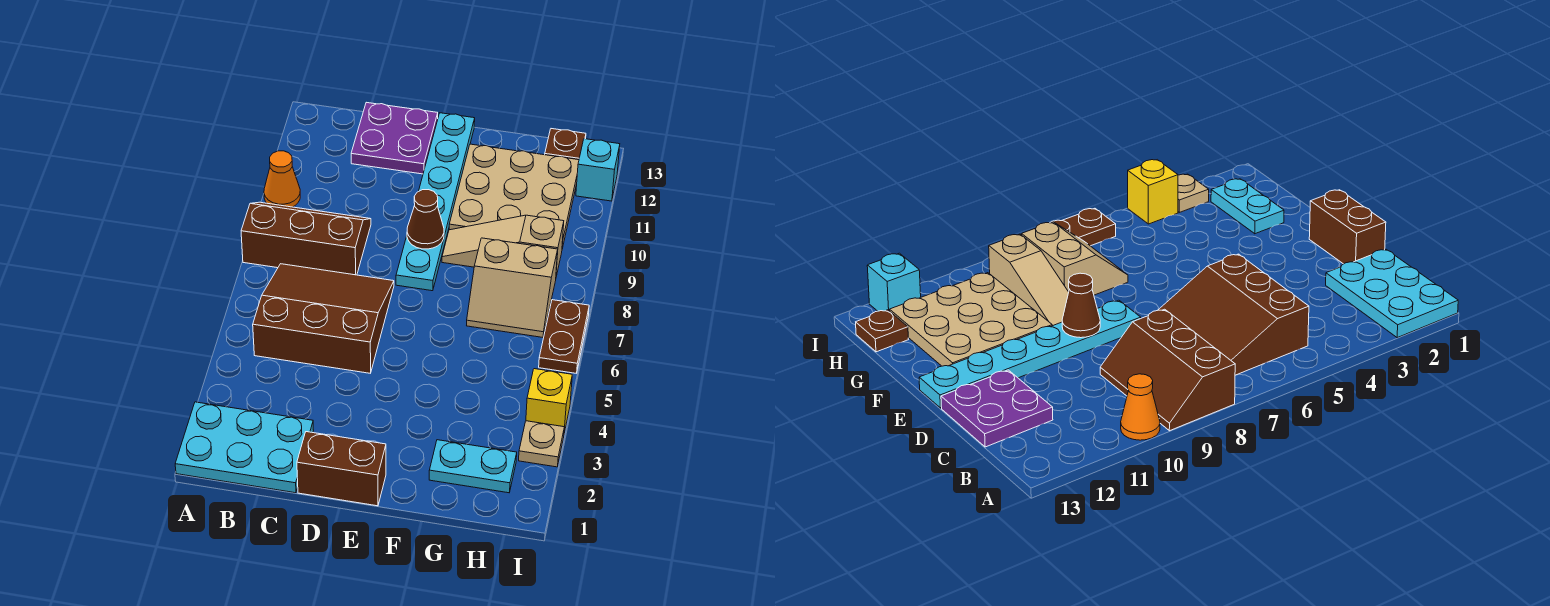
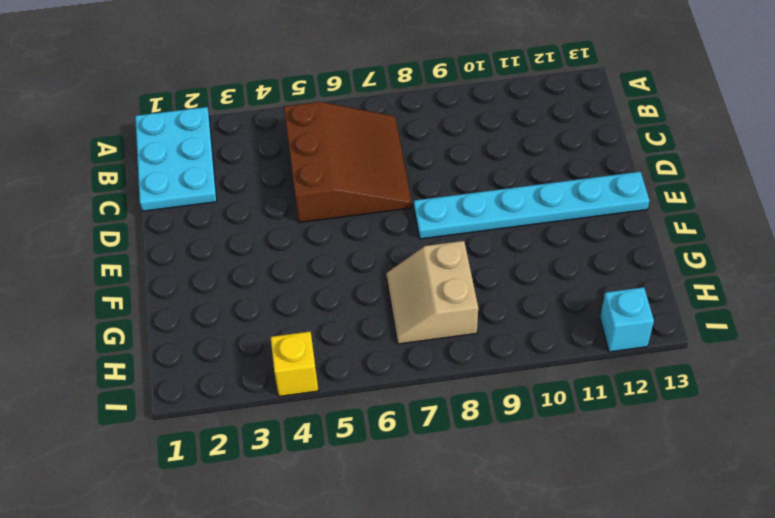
none -> brown slope A8:C9 level 1 top 8
none -> orange cone A10 level 1
none -> purple plate C12:D13 level 1

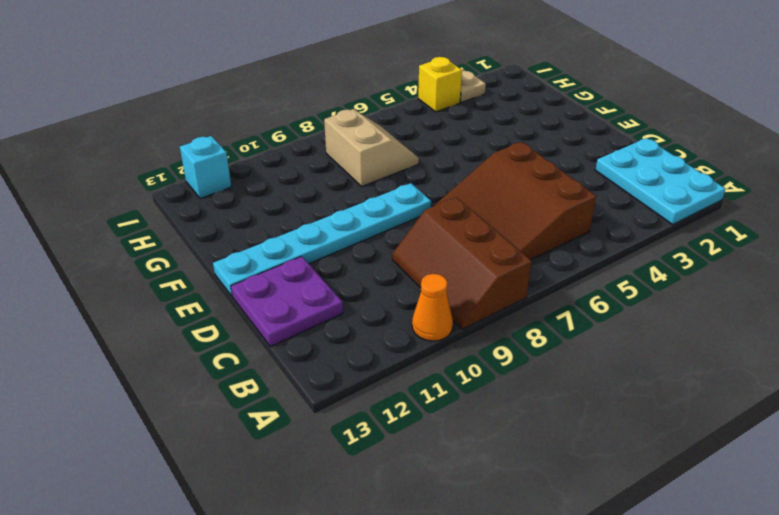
none -> brown brick D1:E1 level 1
none -> tan slope F9:H9 level 1 top H
none -> tan plate F10:H12 level 1

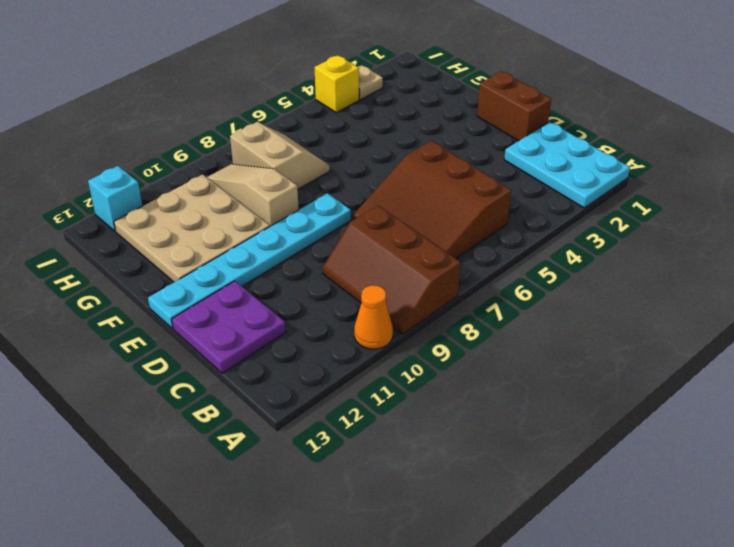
tan slope F9:H9 level 1 top F -> tan slope F9:H9 level 1 top H
none -> cyan plate G2:H2 level 1
none -> brown plate H13 level 1
none -> brown plate I6:I7 level 1

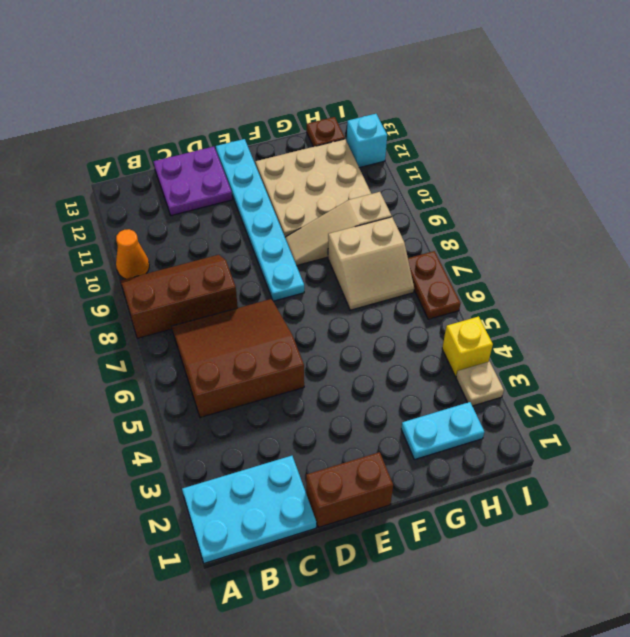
none -> brown cone E9 level 2

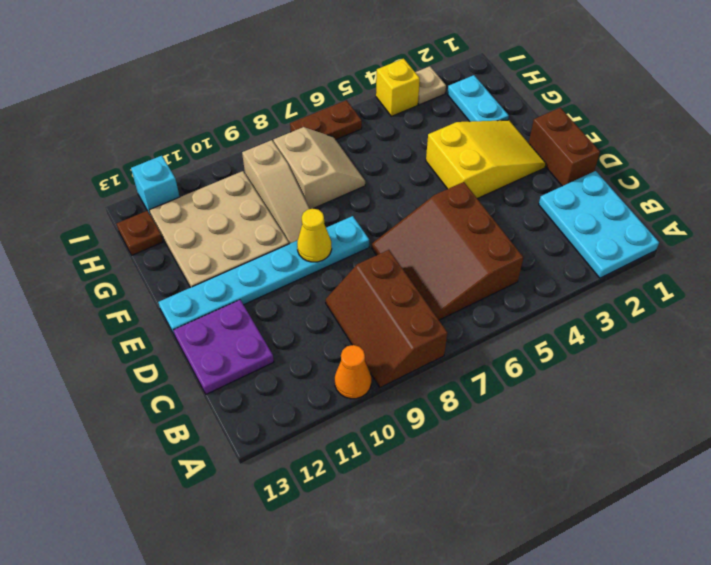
yellow slope E2:F4 level 1 top 4 -> none
yellow cone E9 level 2 -> brown cone E9 level 2

